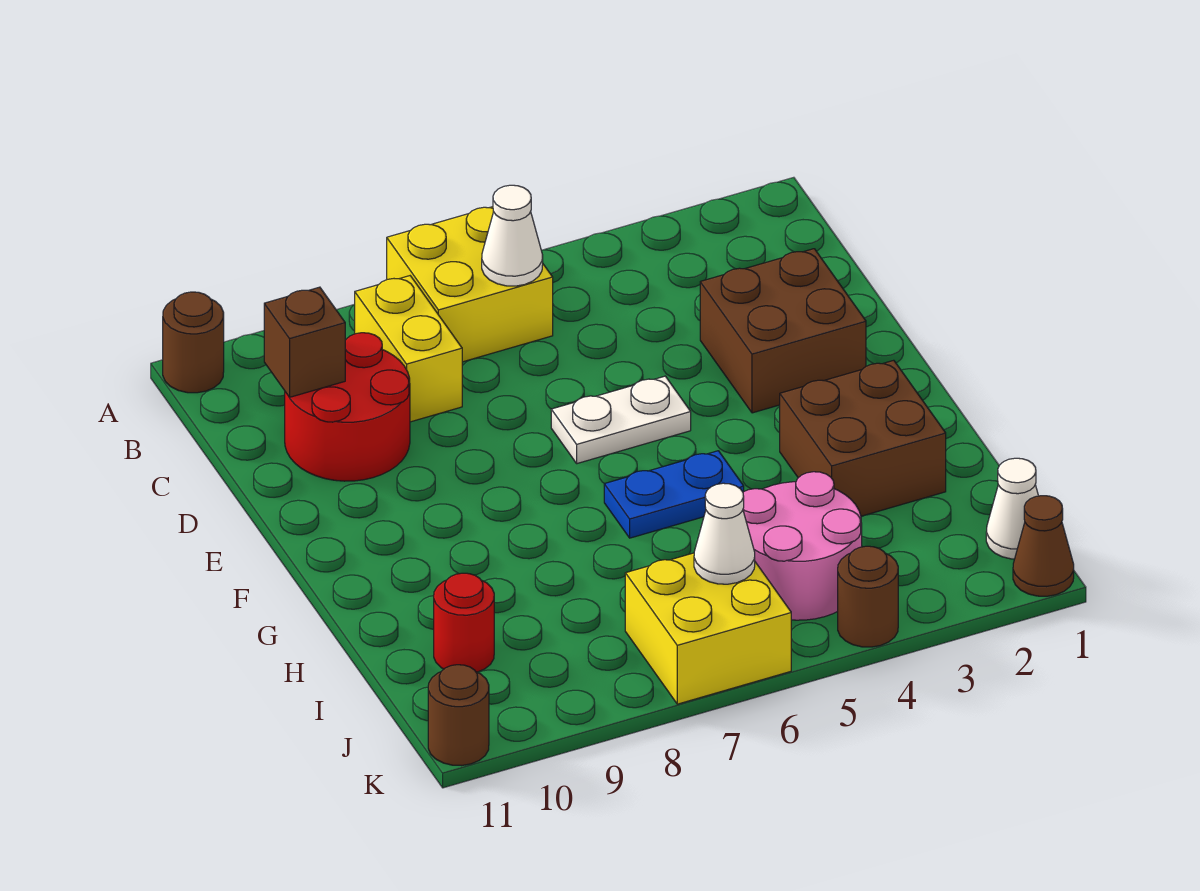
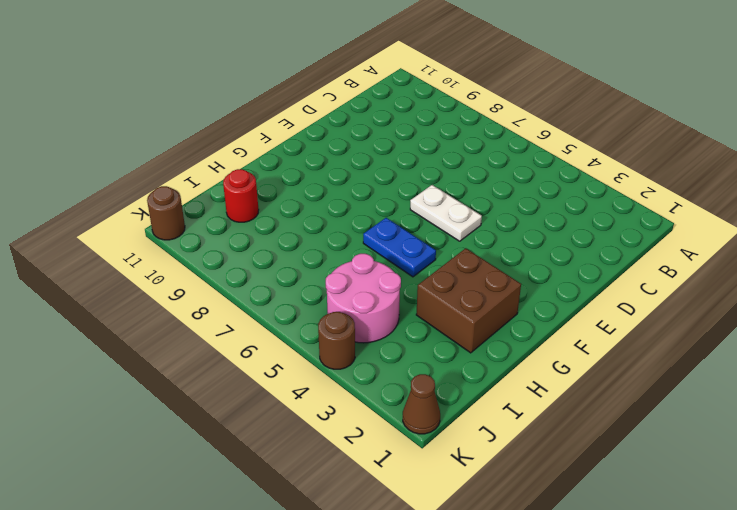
none -> yellow brick A6:B7 level 1
none -> brown round brick A11 level 1
none -> yellow brick B8:C8 level 1

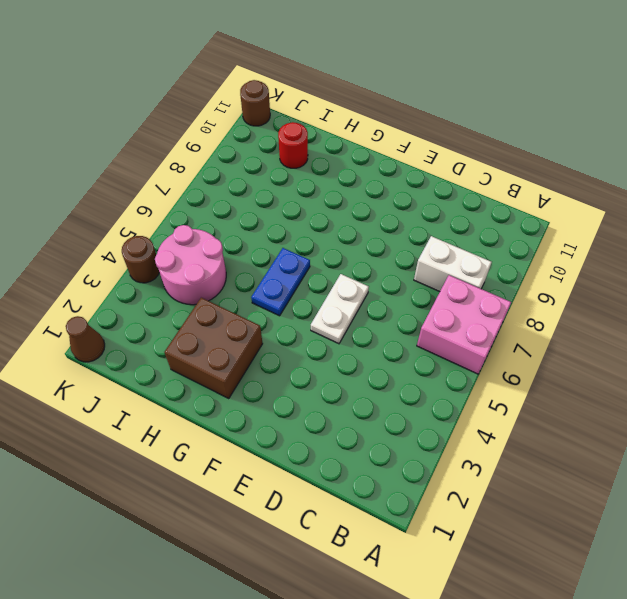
pink brick A6:B7 level 1 -> yellow brick A6:B7 level 1
white brick B8:C8 level 1 -> yellow brick B8:C8 level 1
none -> brown round brick A11 level 1
none -> red round brick C9:D10 level 1
none -> brown brick D2:E3 level 1

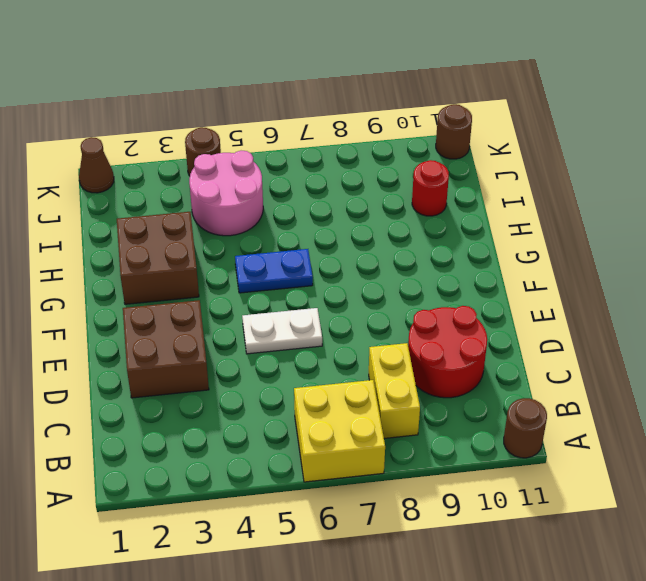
none -> white cone J1 level 1
none -> yellow brick J6:K7 level 1
none -> white cone B6 level 2

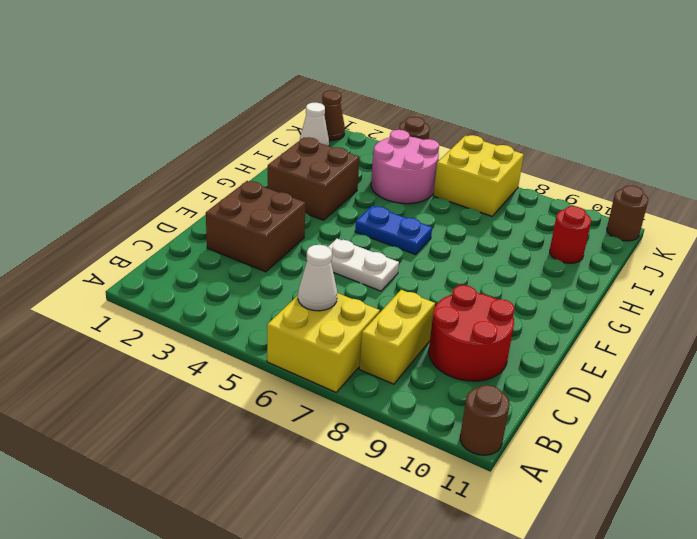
none -> brown brick C10 level 2
none -> white cone J6 level 2

